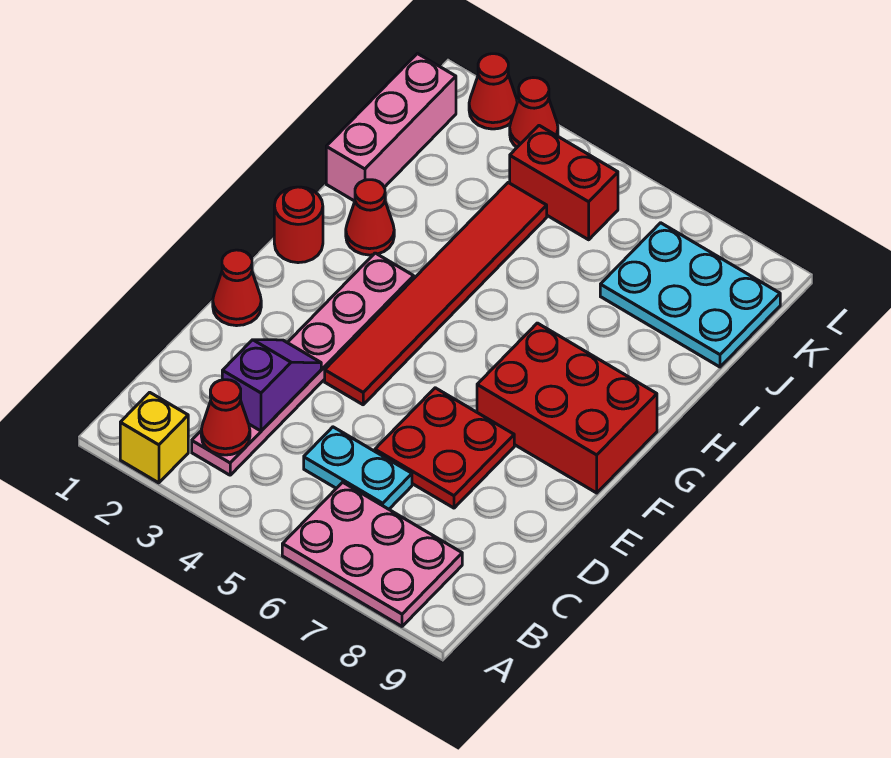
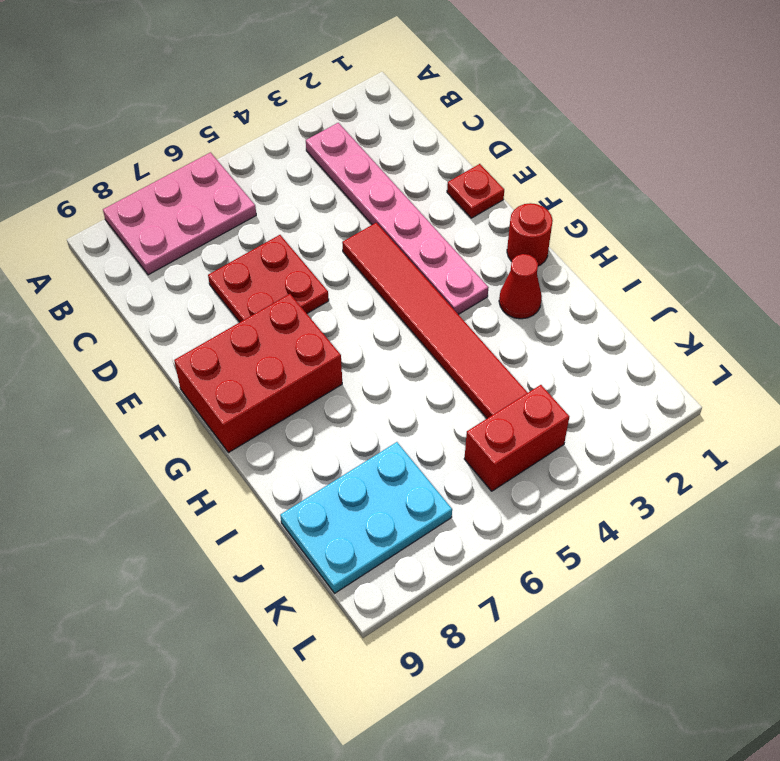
red plate E1 level 1 -> red cone E1 level 1
none -> yellow brick A2 level 1
none -> cyan plate C5:C6 level 1
none -> pink brick I1:K1 level 1

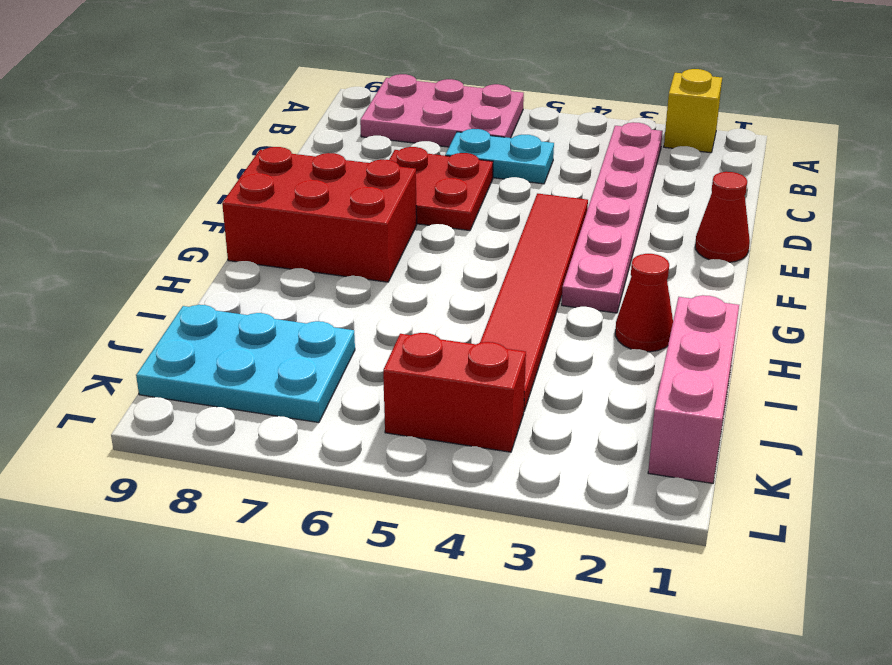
none -> red round brick G1 level 1
none -> red cone L2 level 1
none -> red cone L3 level 1

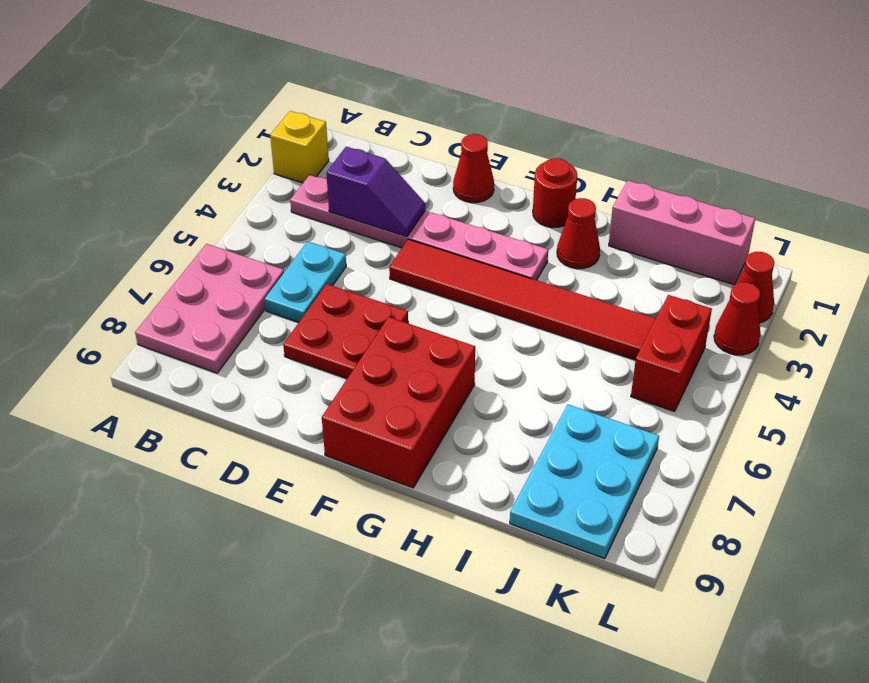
none -> red cone B3 level 2

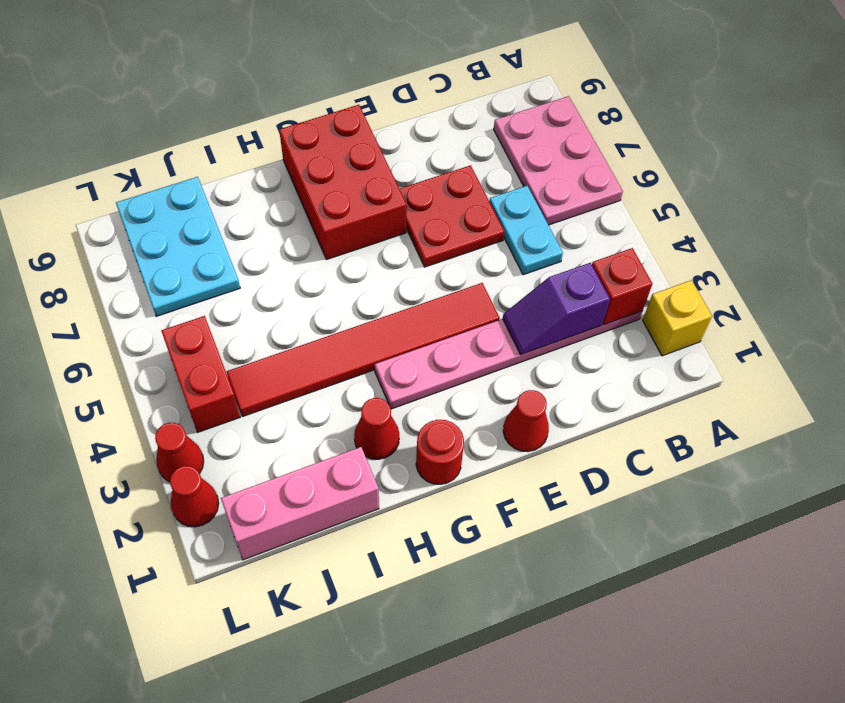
red brick B3 level 2 -> red cone B3 level 2

